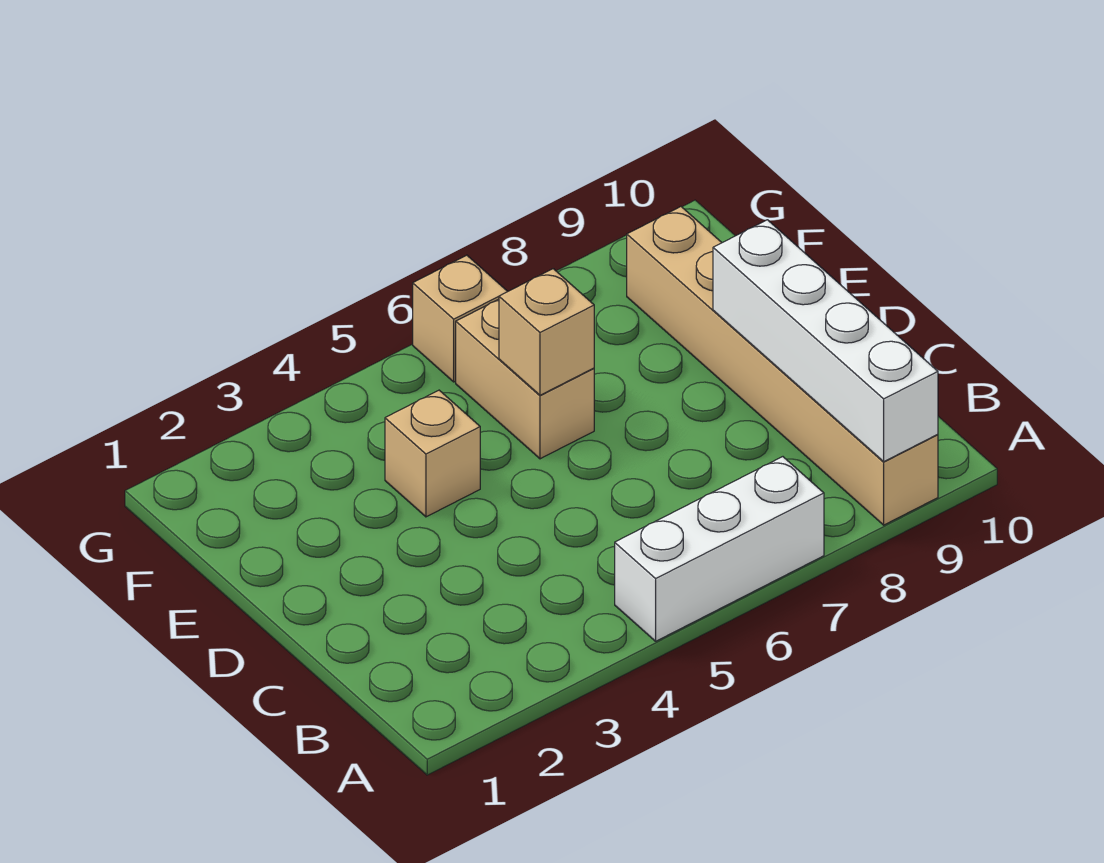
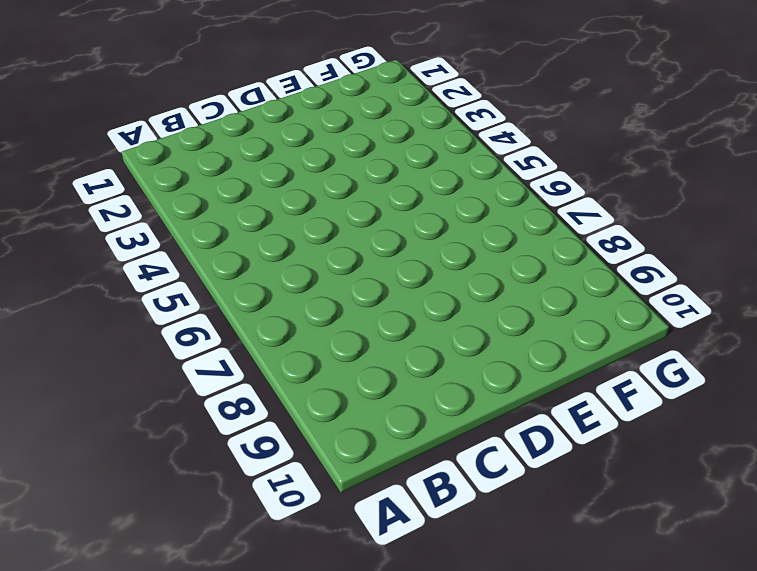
none -> white brick A5:A7 level 1
none -> tan brick A9:F9 level 1

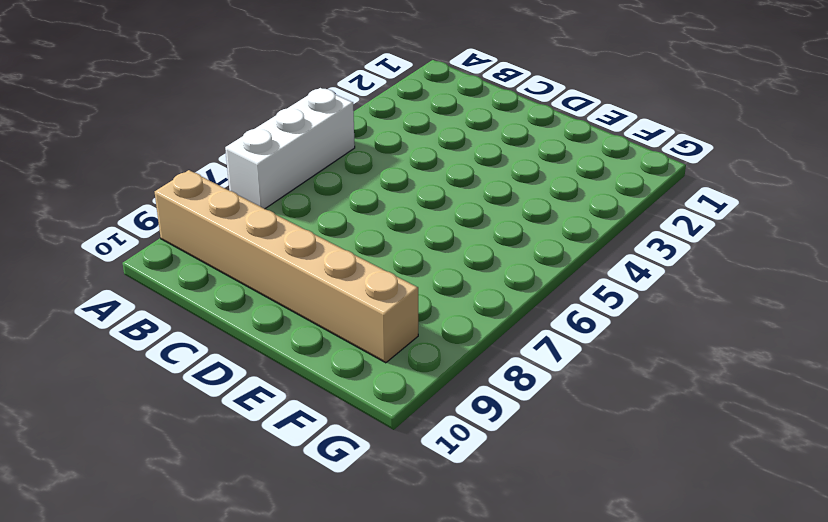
none -> tan brick E4 level 1
none -> tan brick E6:F6 level 1

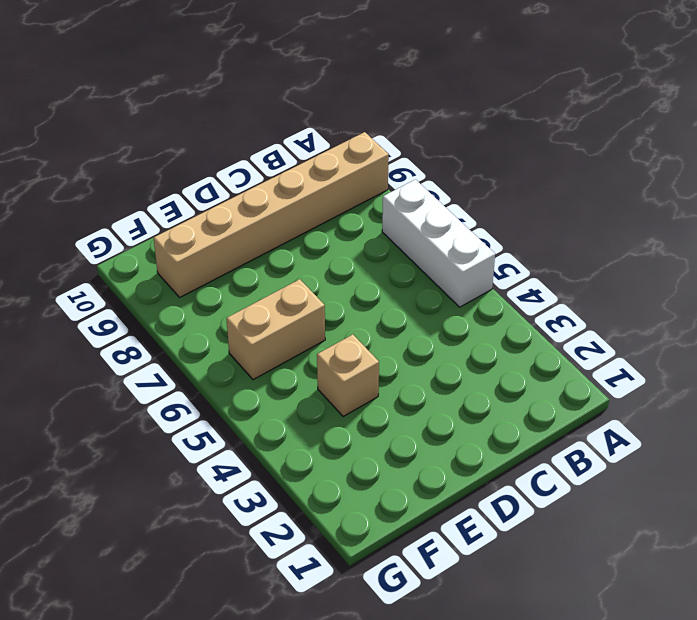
none -> tan brick G6 level 1
none -> white brick A9:D9 level 2

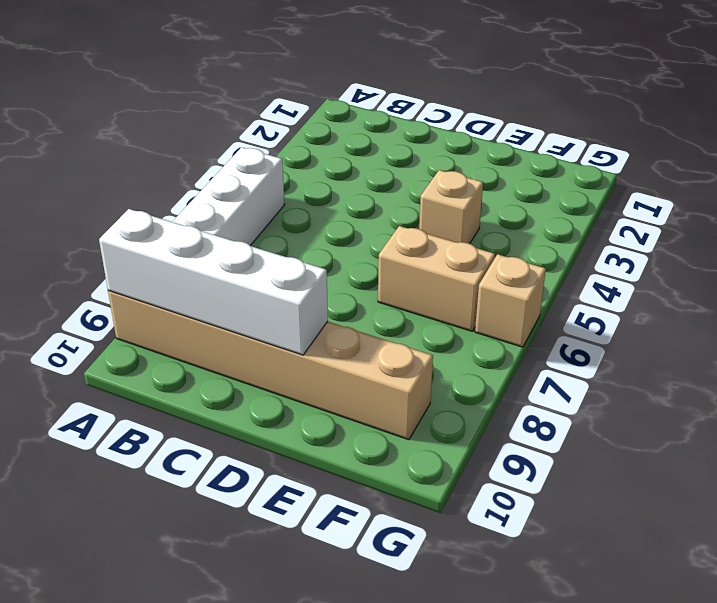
none -> tan brick E6 level 2

